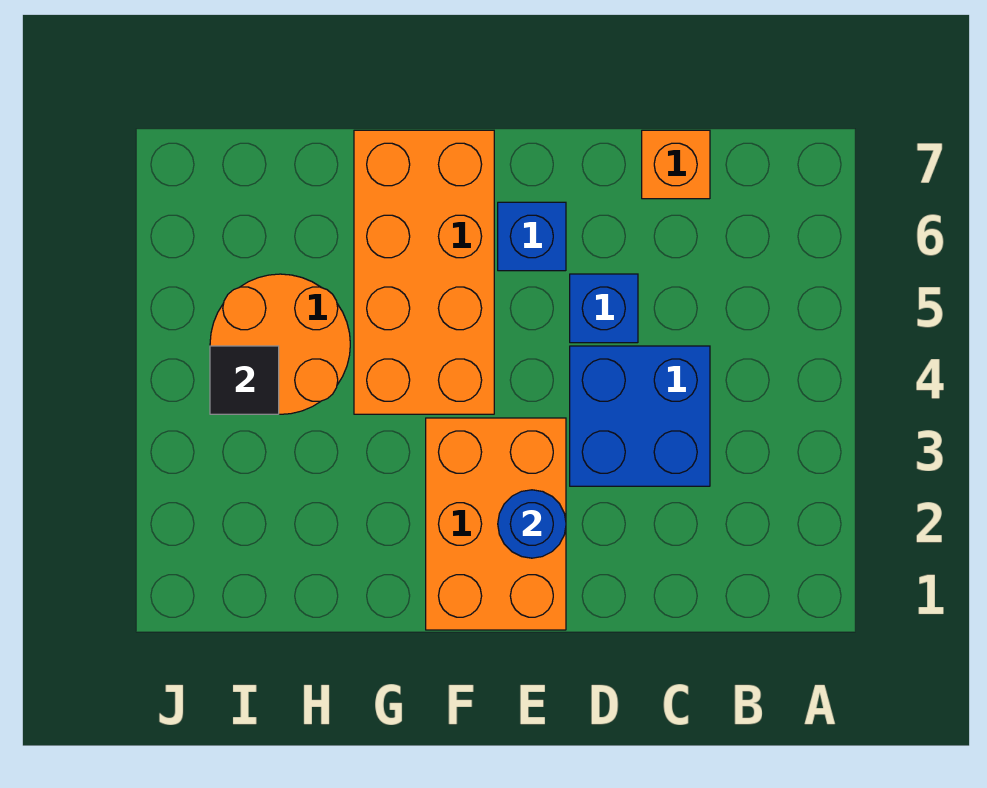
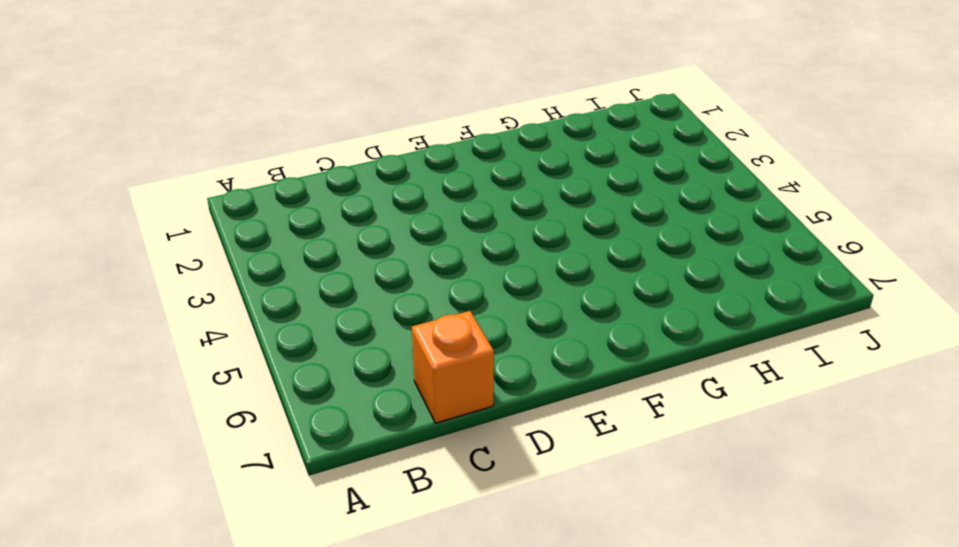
none -> blue brick C3:D4 level 1
none -> blue brick D5 level 1

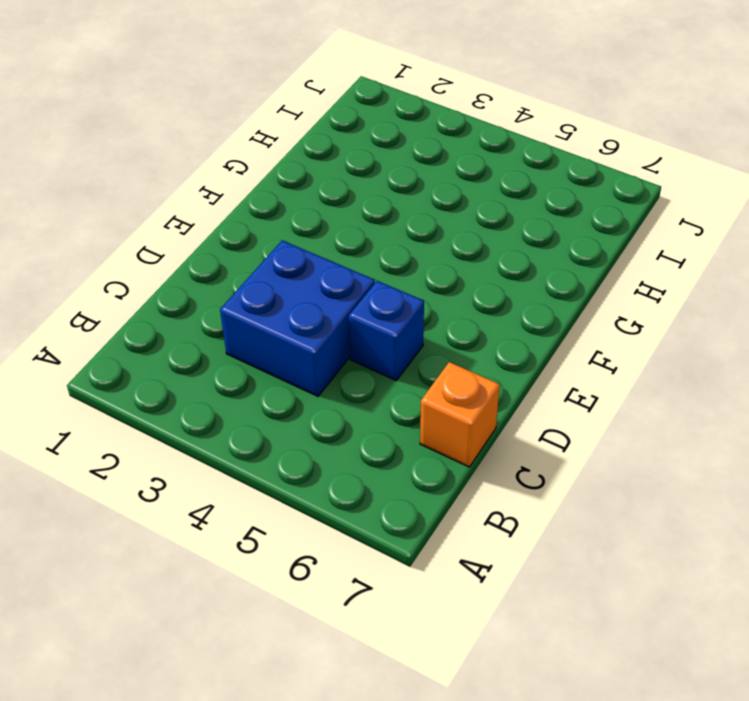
none -> orange brick E1:F3 level 1
none -> blue brick E6 level 1

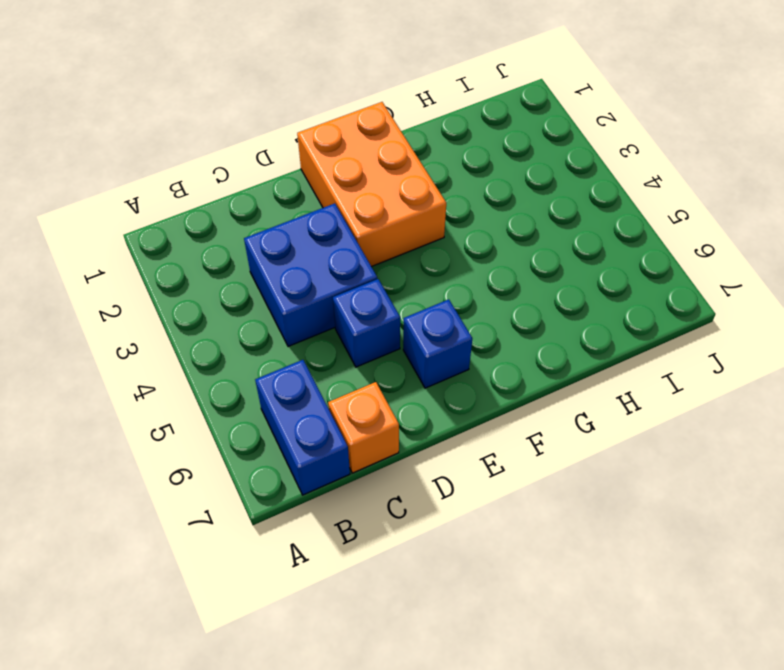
blue brick B6:B7 level 1 -> none
none -> orange brick F4:G7 level 1
none -> orange round brick H4:I5 level 1

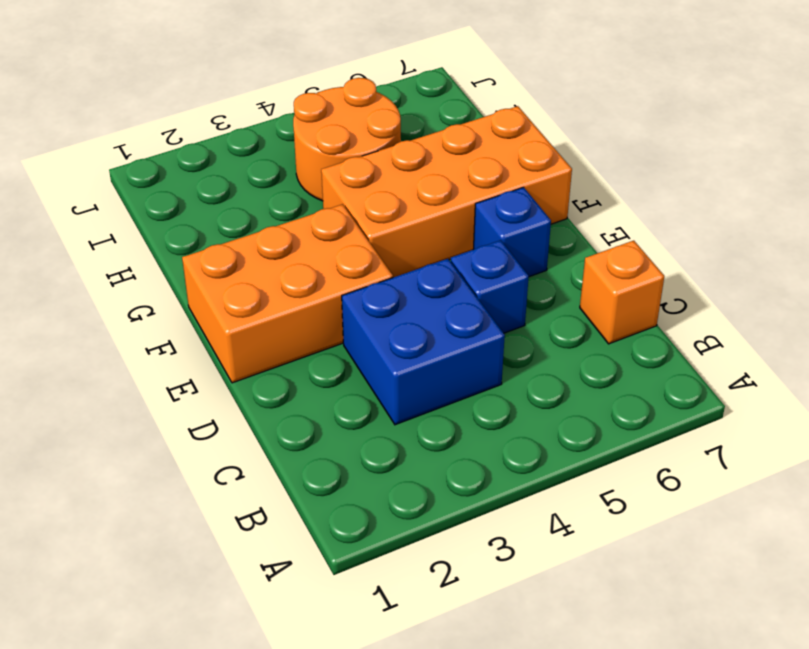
none -> blue round brick E2 level 2
none -> black tile I4 level 2

